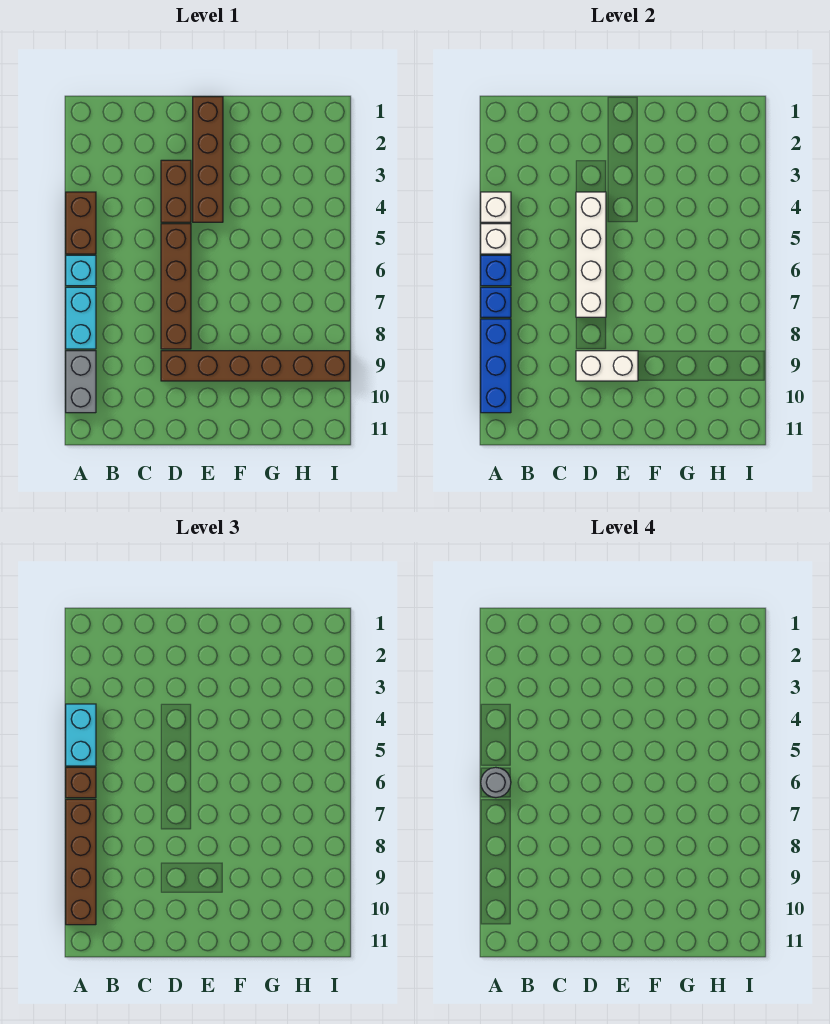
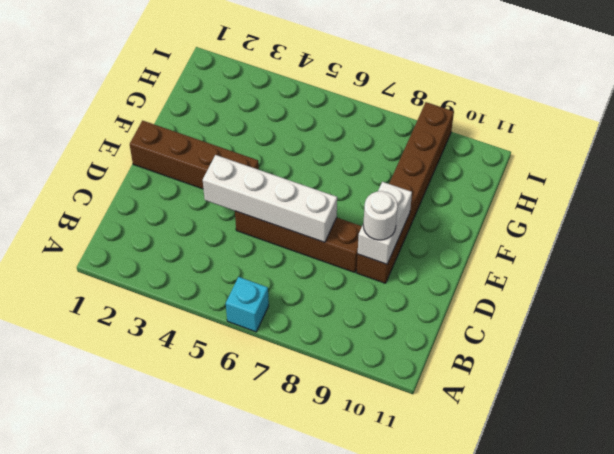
white round brick D9 level 3 -> none
none -> brown brick A4:A5 level 1
none -> cyan brick A7:A8 level 1
none -> grey brick A9:A10 level 1

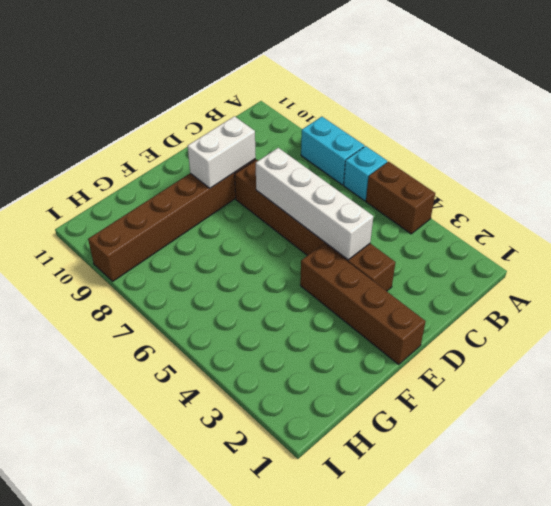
none -> grey brick A9:A10 level 1
none -> white brick A4 level 2
none -> white brick A5 level 2

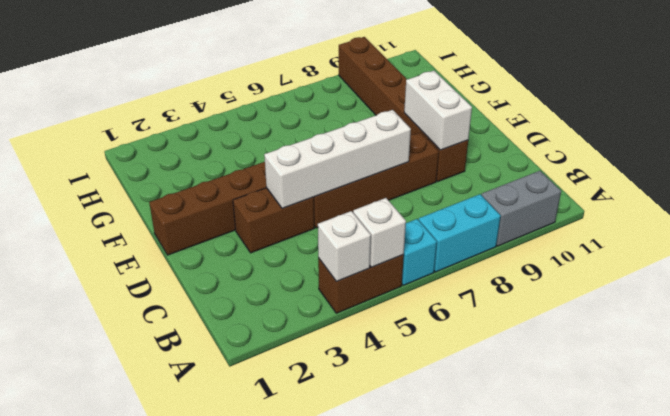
none -> blue brick A6 level 2
none -> blue brick A7 level 2
none -> blue brick A8:A10 level 2

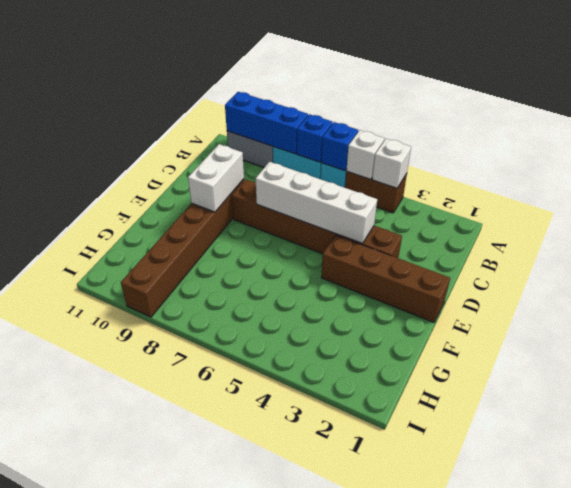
none -> cyan brick A4:A5 level 3
none -> brown brick A6 level 3
none -> brown brick A7:A10 level 3

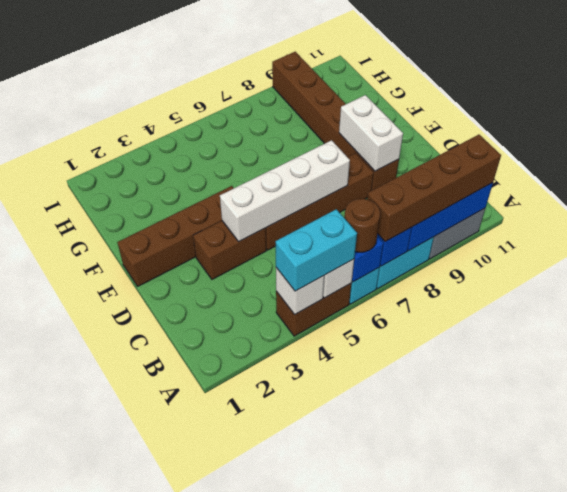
brown round brick A6 level 3 -> brown brick A6 level 3
none -> grey round brick A6 level 4

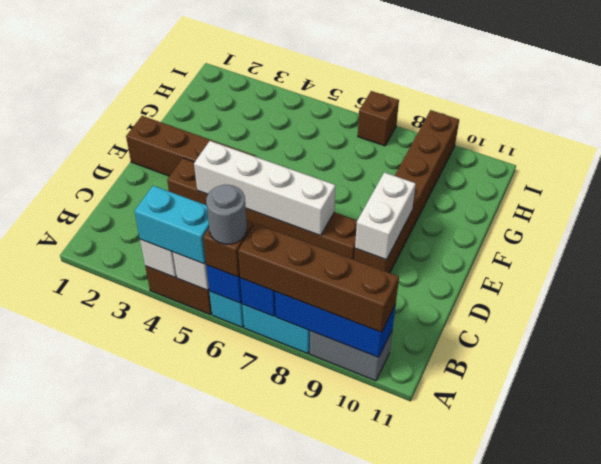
brown brick I7 level 1 -> none

